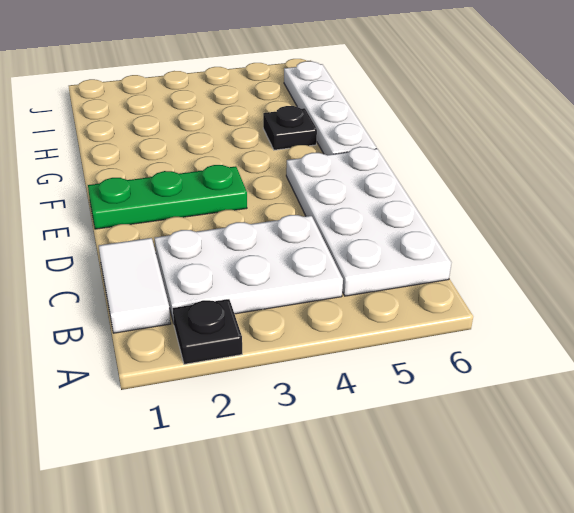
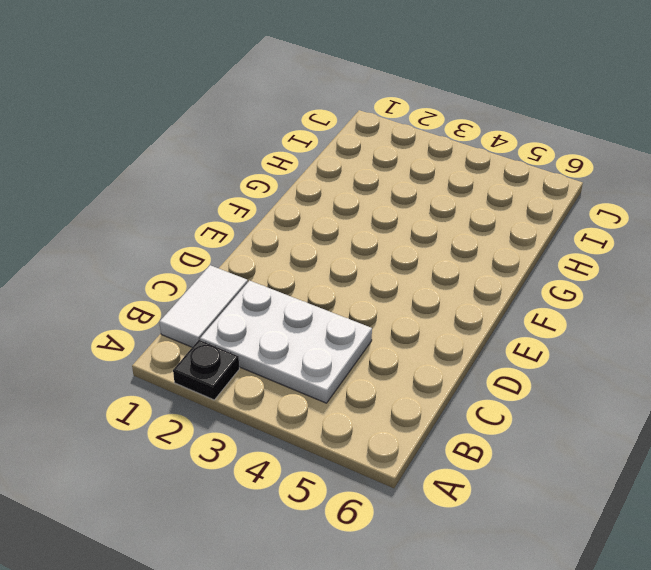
none -> white plate B5:E6 level 1
none -> green plate E1:E3 level 1

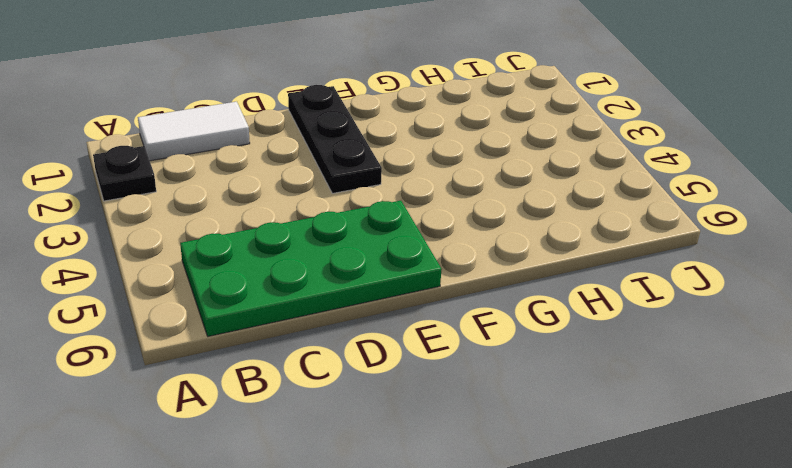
green plate B5:E6 level 1 -> white plate B5:E6 level 1
black plate E1:E3 level 1 -> green plate E1:E3 level 1
none -> white plate B2:C4 level 1
none -> white plate F6:I6 level 1

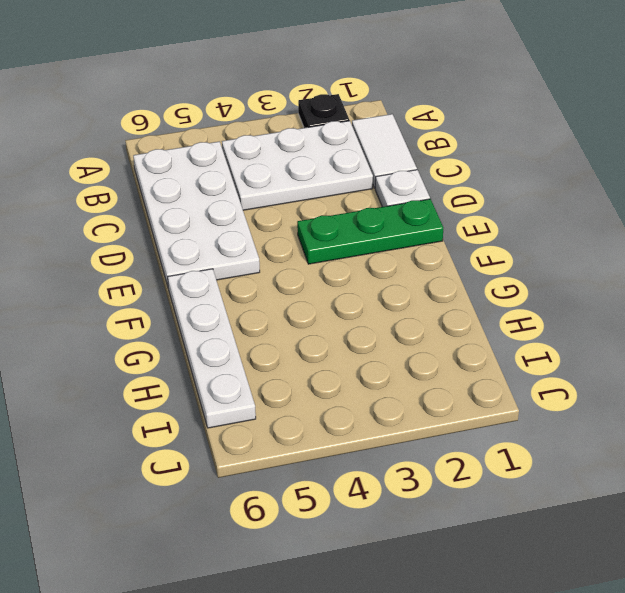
white plate D1 level 1 -> none
none -> black plate G5 level 1

